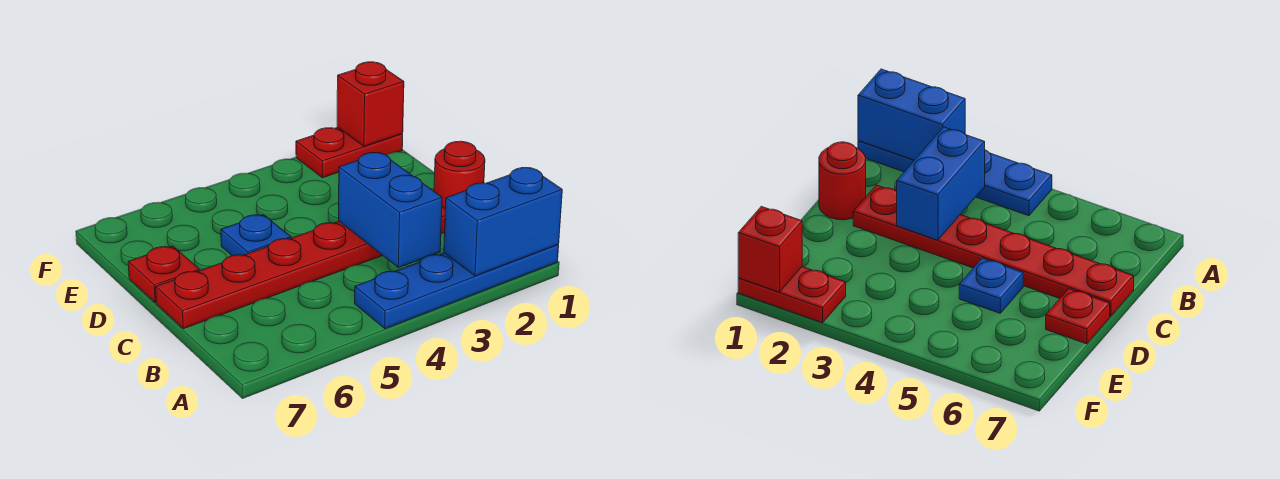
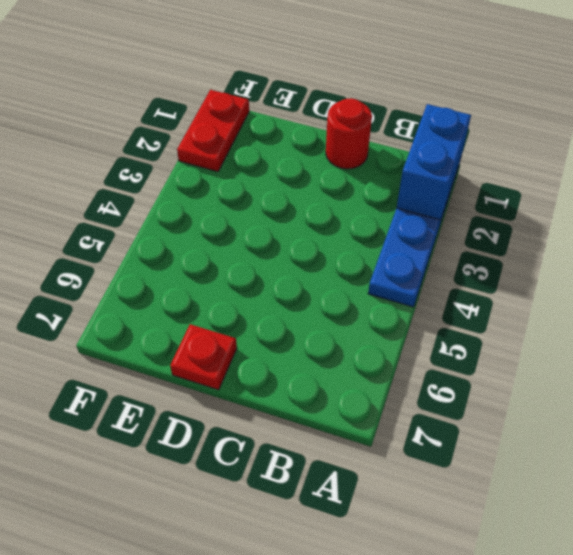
none -> red plate C2:C7 level 1
none -> blue plate D5 level 1

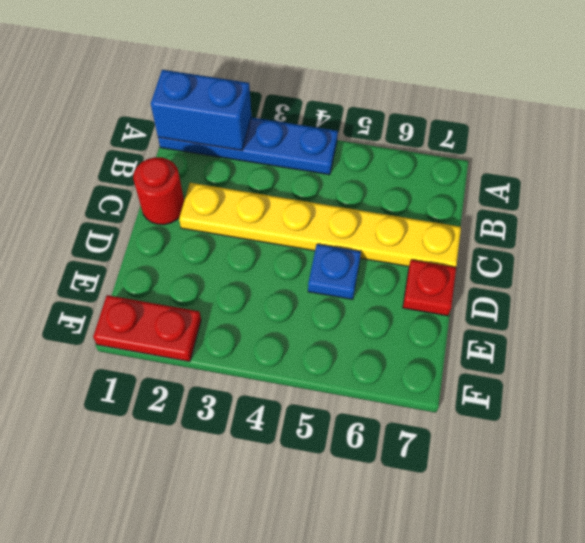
yellow plate C2:C7 level 1 -> red plate C2:C7 level 1
none -> blue brick B3:C3 level 2
none -> red brick F1 level 2

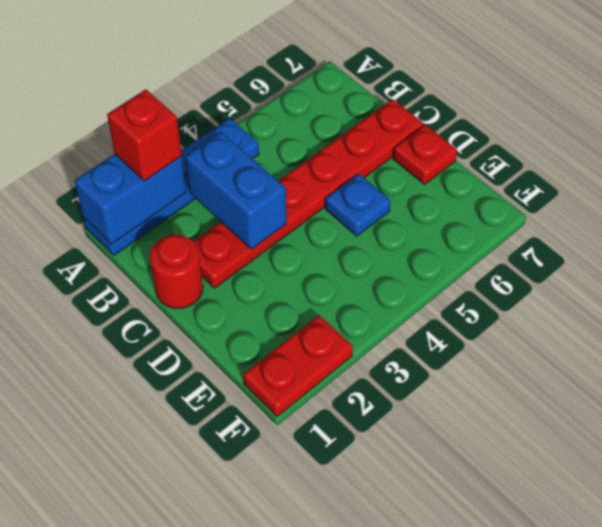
red brick A2 level 3 -> red brick F1 level 2

